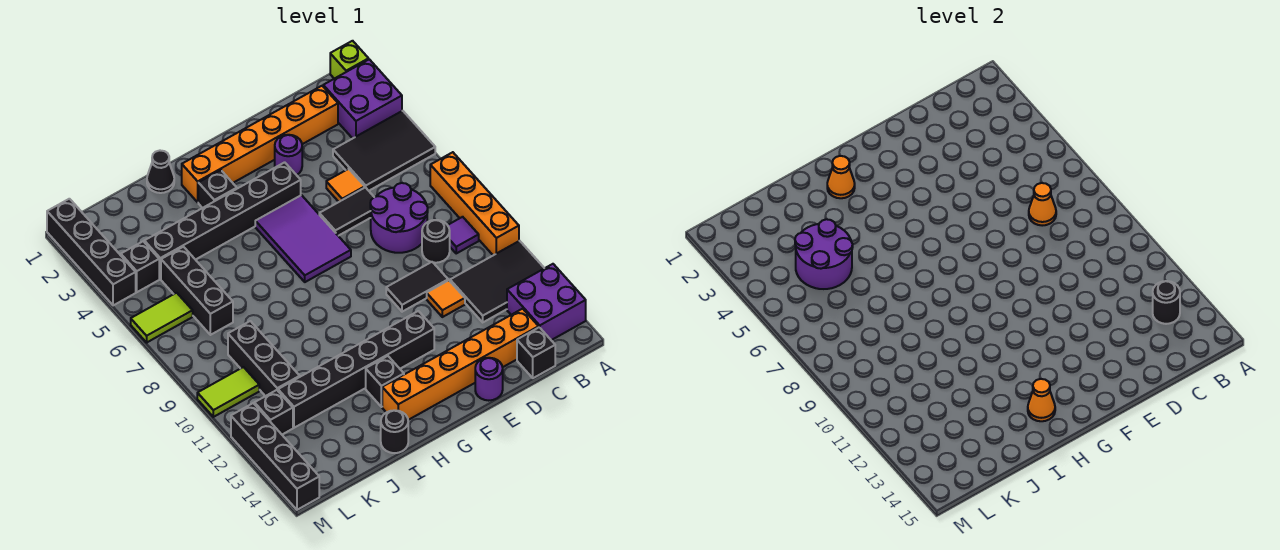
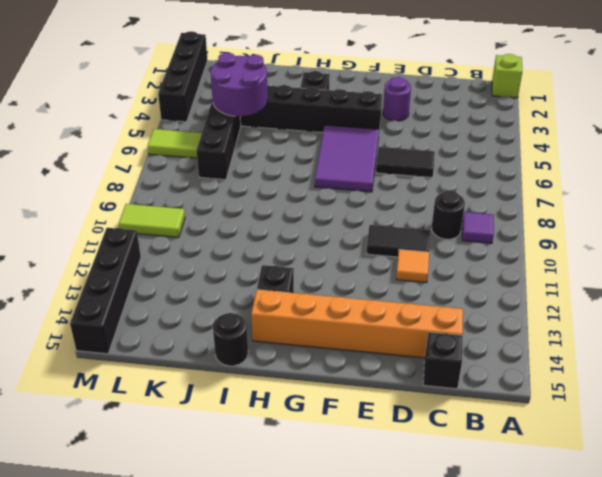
none -> purple brick A2:B3 level 1
none -> black tile A4:C5 level 1
none -> orange brick A7:A10 level 1
none -> black tile A11:C12 level 1

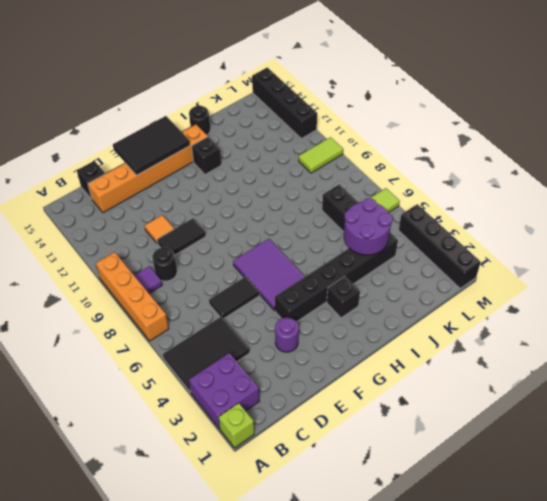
black tile E14:G15 level 2 -> black tile A11:C12 level 1
none -> purple brick A13:B14 level 1
none -> orange brick C2:H2 level 1
none -> purple round brick C7:D8 level 1
none -> orange tile D5 level 1

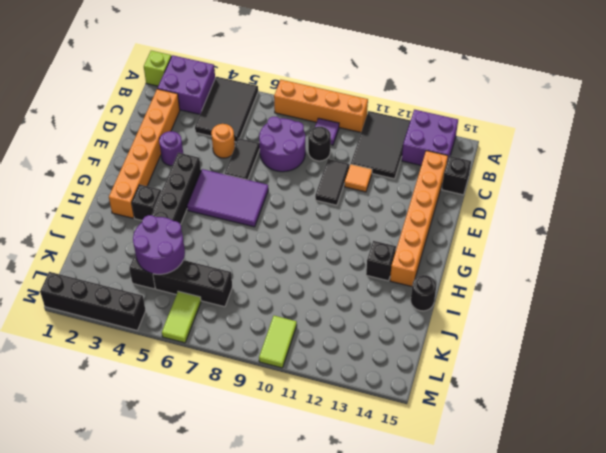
orange round brick D5 level 1 -> orange tile D5 level 1
none -> purple round brick E15 level 1
none -> black brick F12:K12 level 1
none -> black cone I1 level 1
none -> black brick K9:K11 level 1

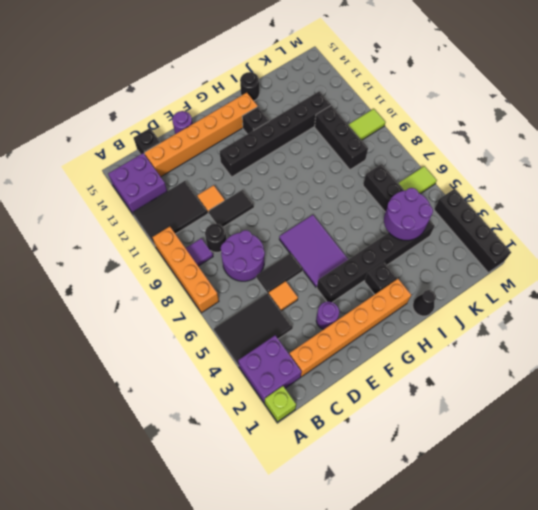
none -> black brick L4 level 1
none -> black brick L12 level 1
none -> black brick M12:M15 level 1
none -> black round brick B13 level 2

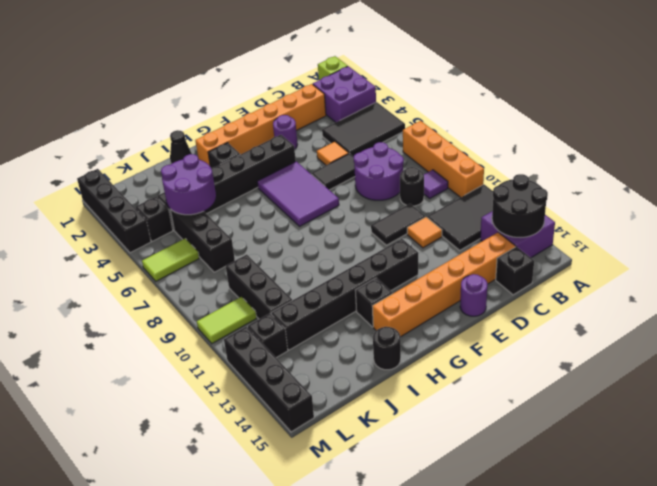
black round brick A13:B14 level 2 -> black round brick B13 level 2
none -> orange cone C7 level 2
none -> orange cone H2 level 2
none -> orange cone H14 level 2

